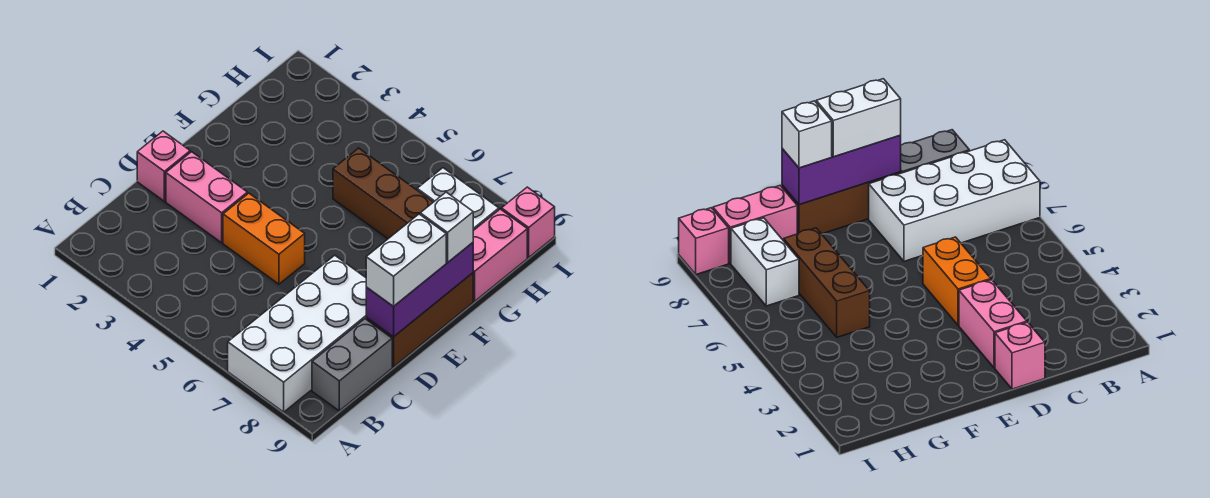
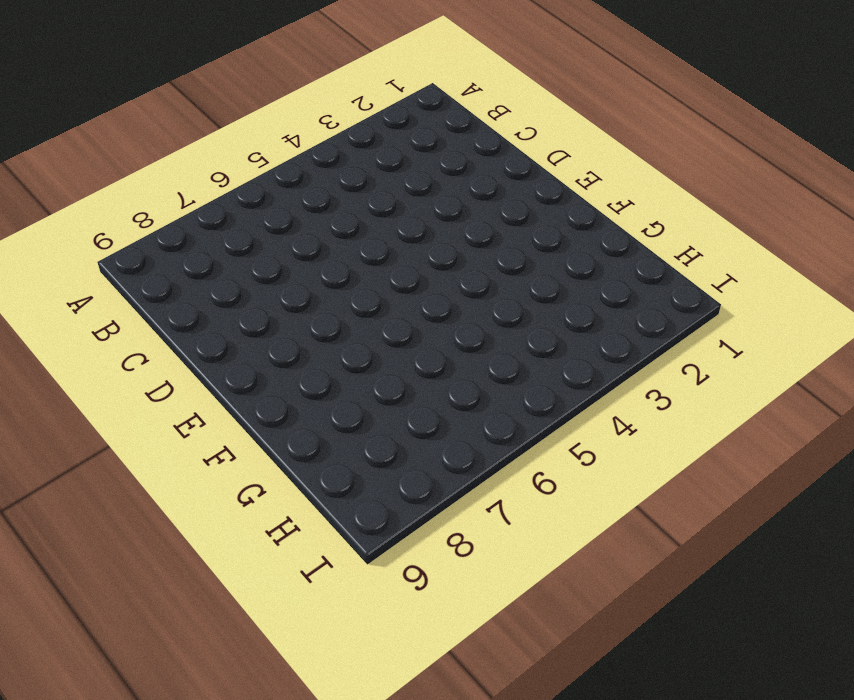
none -> white brick A7:D8 level 1
none -> grey brick B9:C9 level 1
none -> pink brick D1 level 1

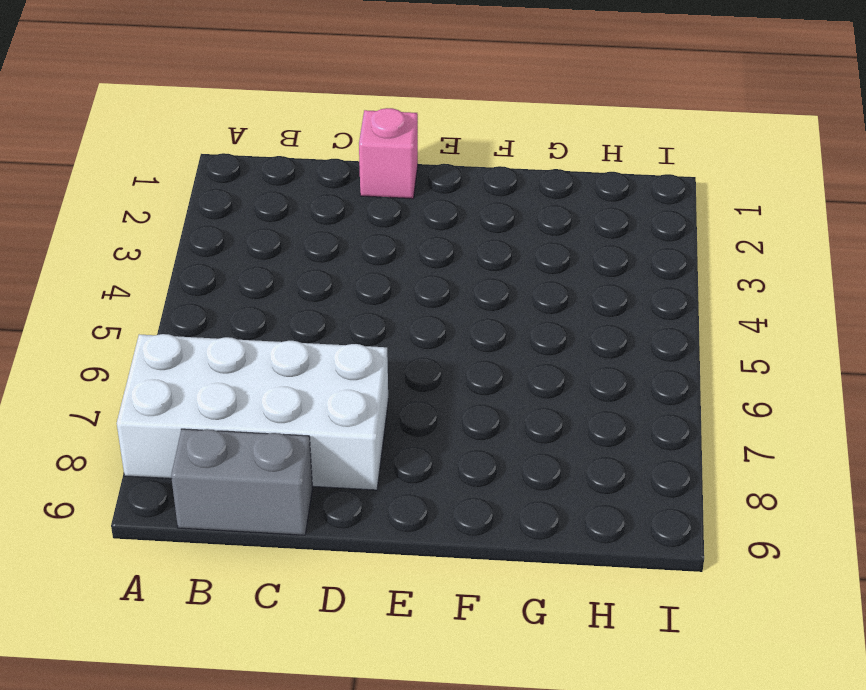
none -> pink brick D2:D3 level 1
none -> orange brick D4:D5 level 1
none -> brown brick D9:F9 level 1

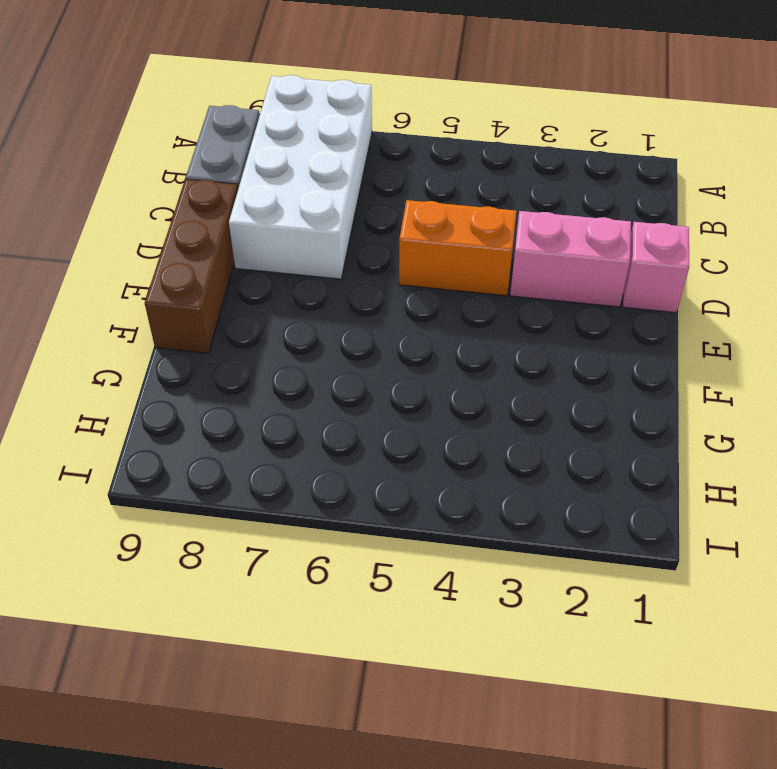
none -> brown brick G5:G7 level 1
none -> pink brick G9:H9 level 1
none -> white brick H7:H8 level 1

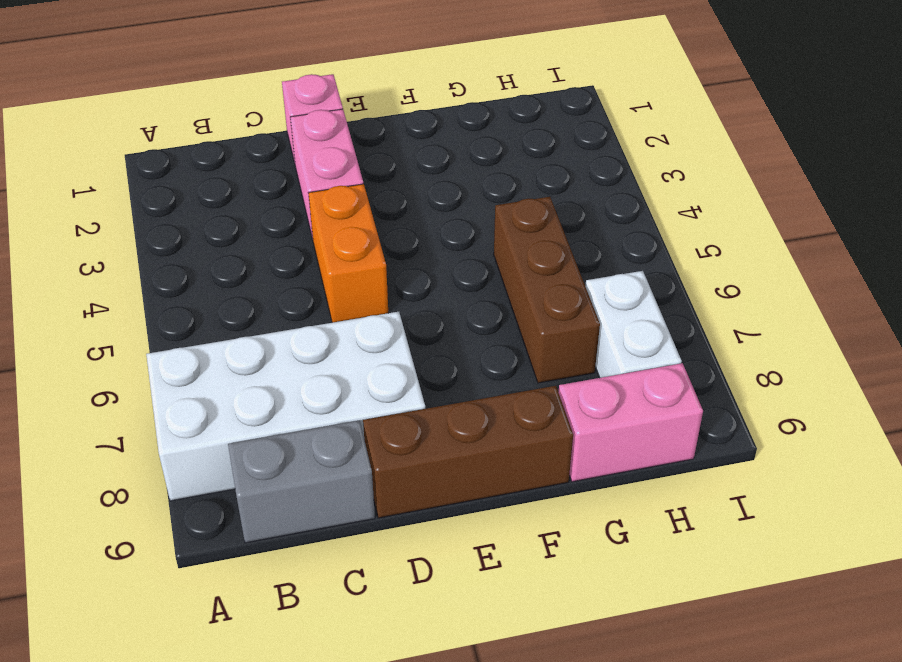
none -> pink brick I9 level 1
none -> purple brick D9:F9 level 2
none -> white brick D9:E9 level 3

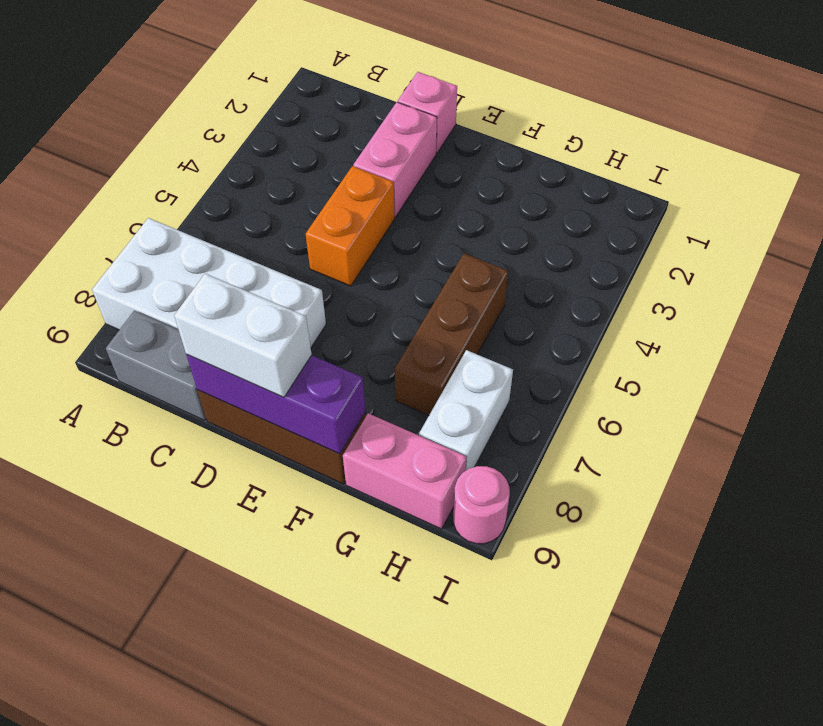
pink round brick I9 level 1 -> pink brick I9 level 1
none -> white brick F9 level 3

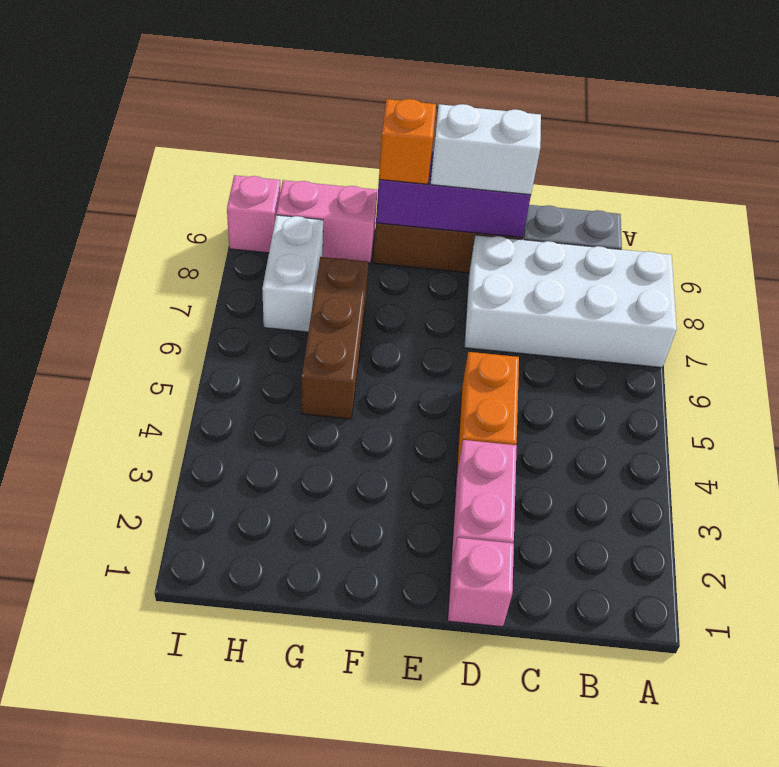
orange brick F9 level 3 -> white brick F9 level 3

